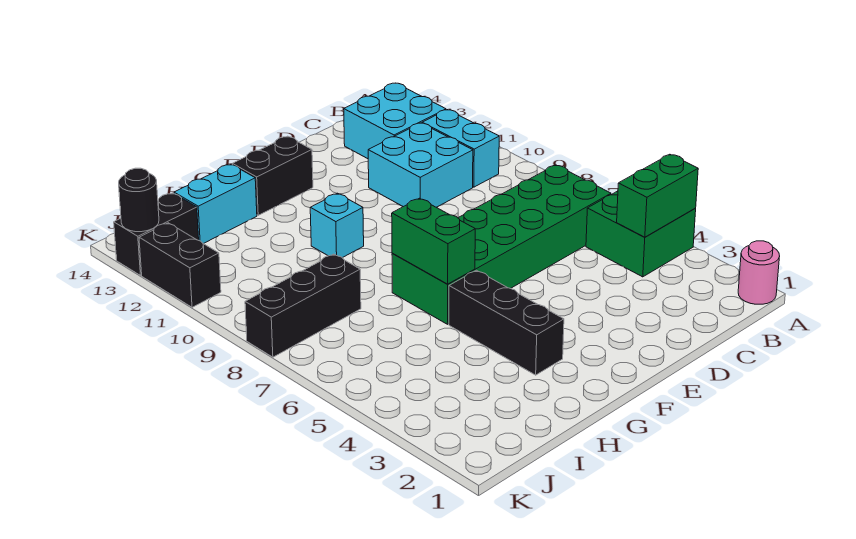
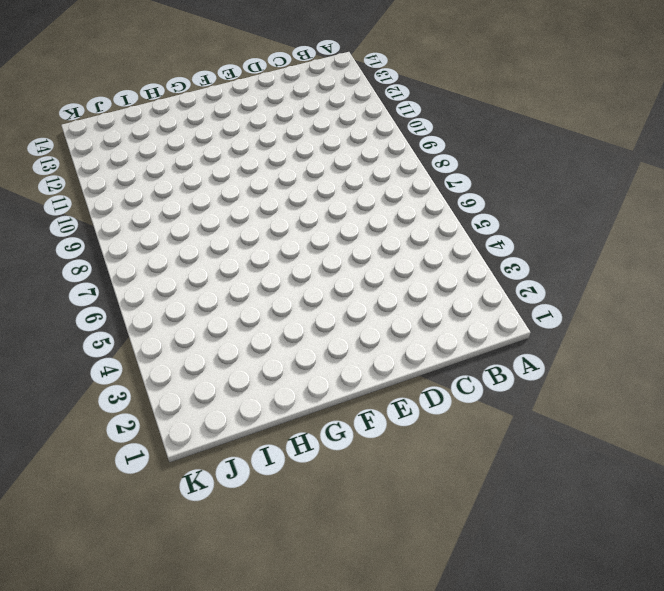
none -> pink round brick A1 level 1
none -> green brick A4:B5 level 1
none -> green brick B6:G7 level 1

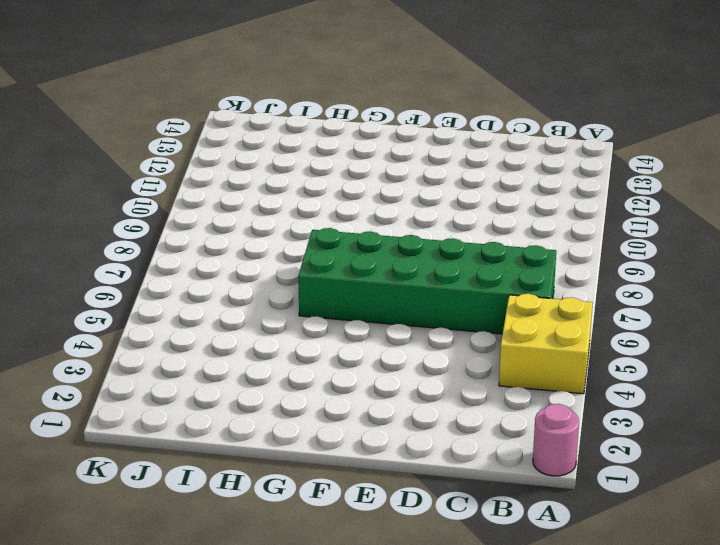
yellow brick A4:B5 level 1 -> green brick A4:B5 level 1
none -> cyan brick B10:B11 level 1
none -> cyan brick B12:C13 level 1
none -> cyan brick C10:D11 level 1

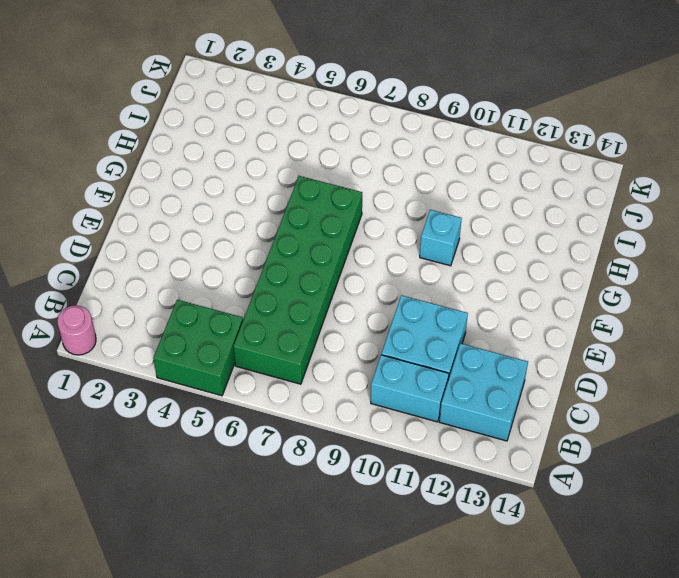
none -> black brick F13:G13 level 1
none -> black brick G3:G5 level 1
none -> cyan brick H13:I13 level 1

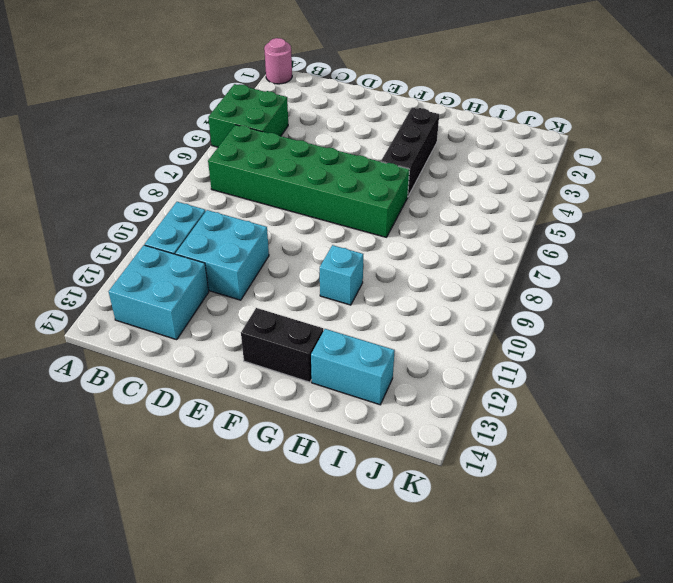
none -> black brick I8:K8 level 1
none -> black brick J13:K13 level 1
none -> black brick K11:K12 level 1

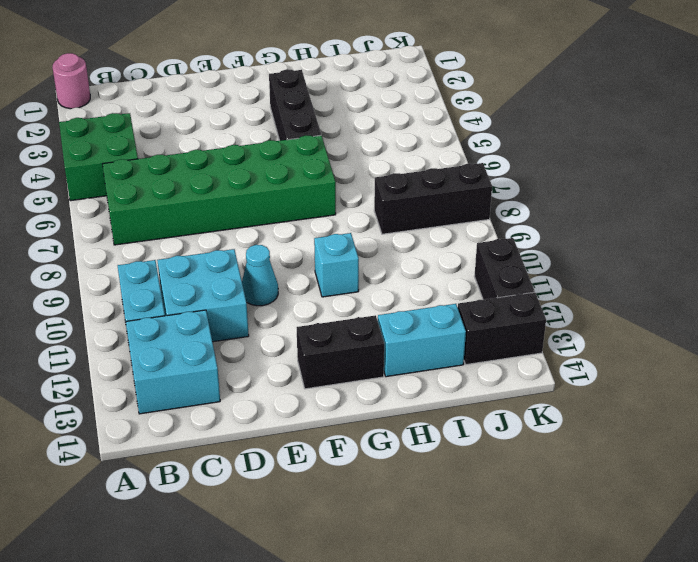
cyan cone E10 level 1 -> none
none -> green brick A4:B4 level 2
none -> green brick G6:G7 level 2
none -> black round brick K13 level 2

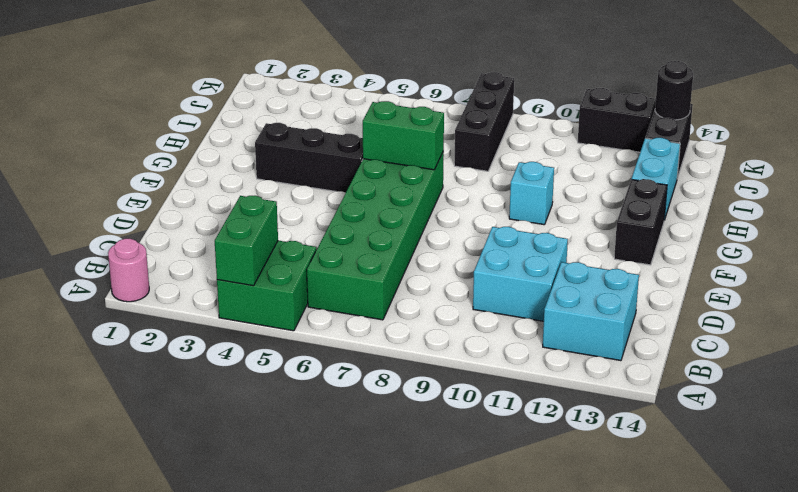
none -> cyan brick B10:B11 level 1

